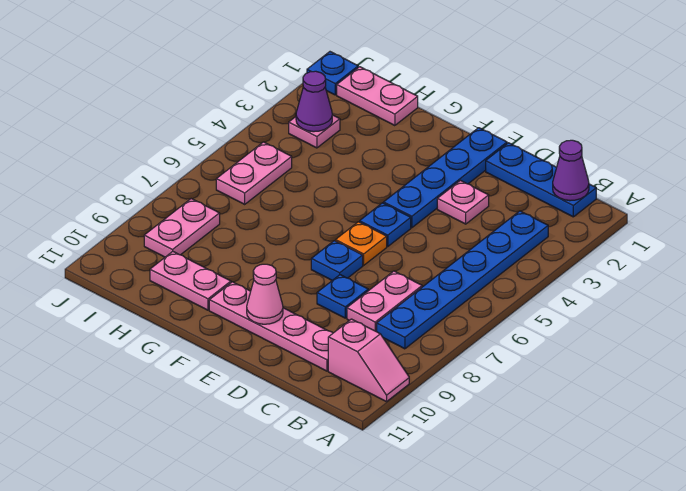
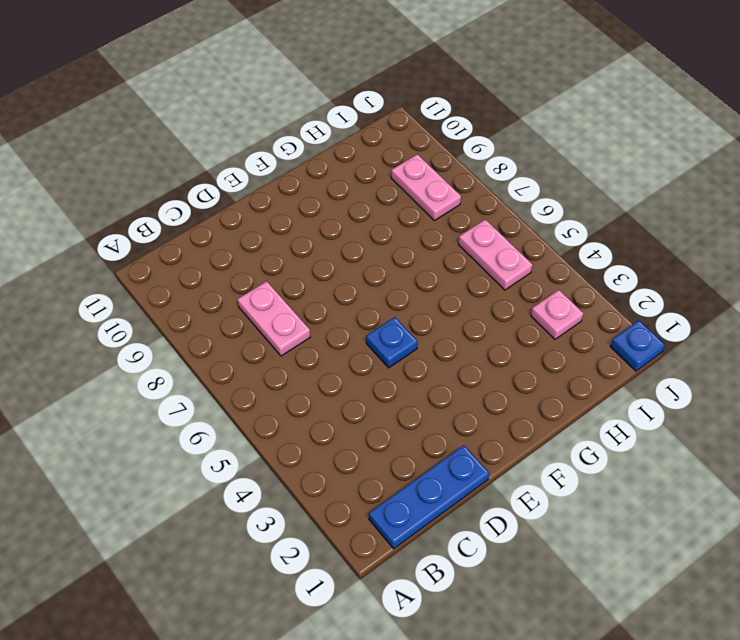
none -> pink slope A10:B10 level 1 top B
none -> blue plate B3:B8 level 1
none -> pink plate C10:F10 level 1

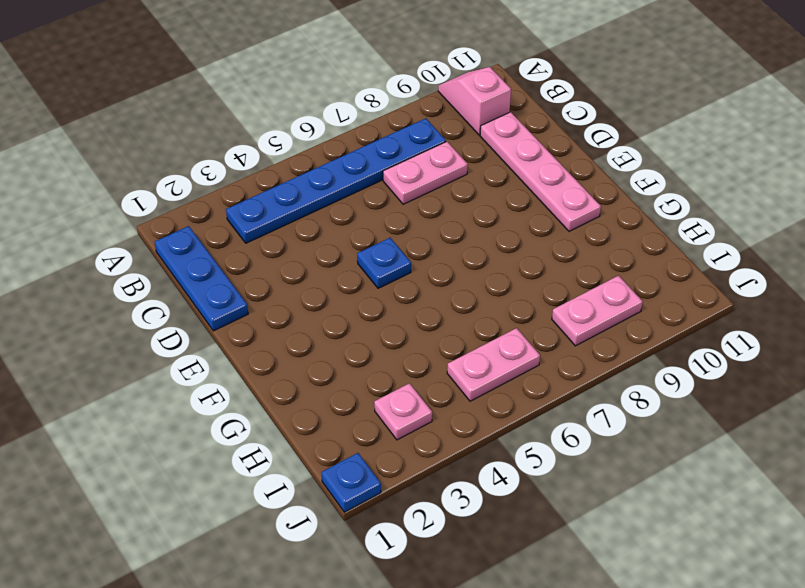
none -> pink plate D3 level 1
none -> blue plate D8 level 1
none -> blue plate E1:E4 level 1

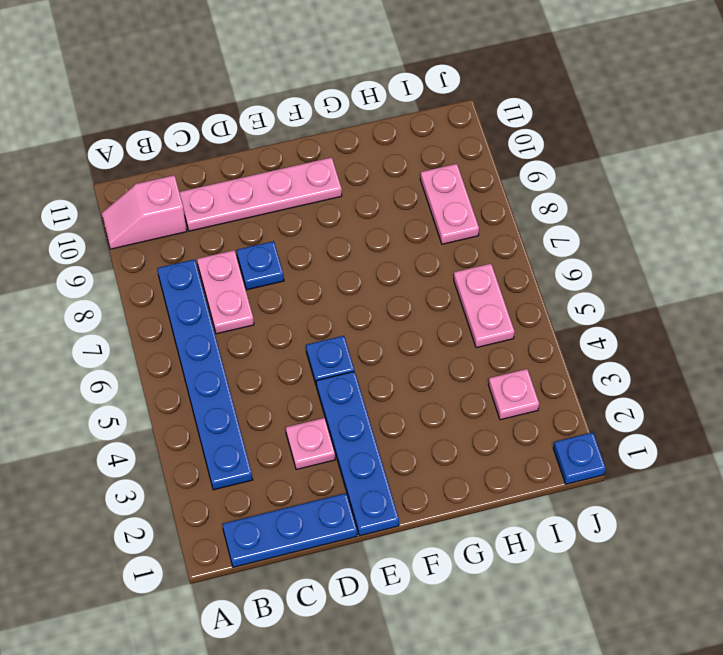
none -> orange plate E6 level 1
none -> blue plate E7 level 1
none -> pink plate G10:H10 level 1

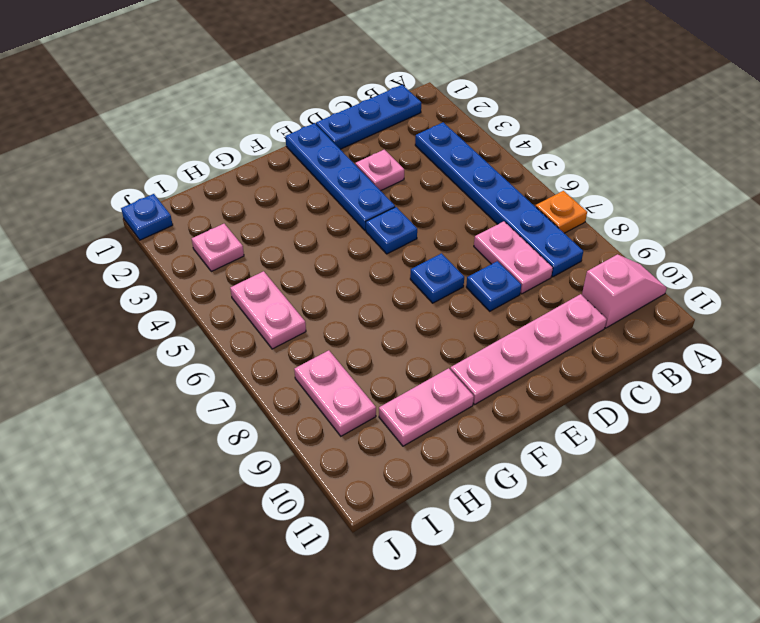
orange plate A7 level 1 -> orange plate E6 level 1
none -> pink plate H1:I1 level 1
none -> purple cone B1 level 2
none -> pink cone E10 level 2

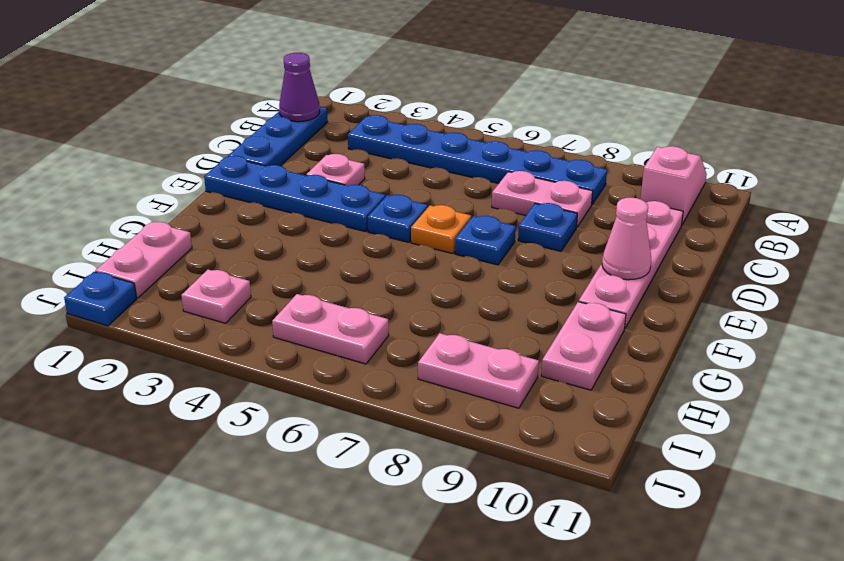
none -> purple cone I3 level 2

